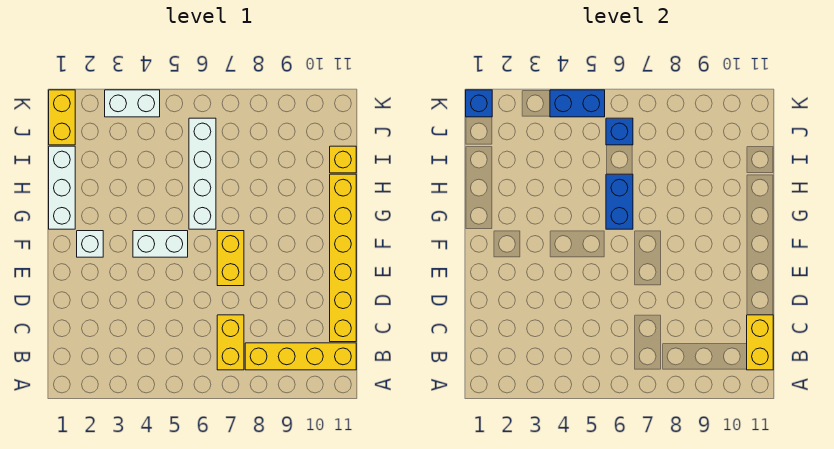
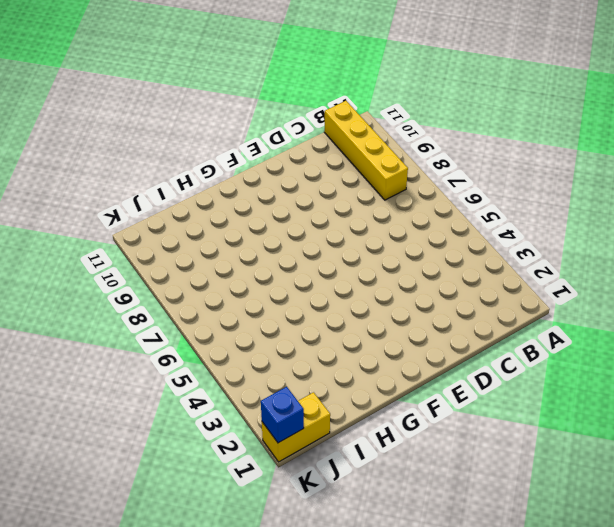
none -> yellow brick B7:C7 level 1
none -> yellow brick C11:H11 level 1
none -> yellow brick E7:F7 level 1

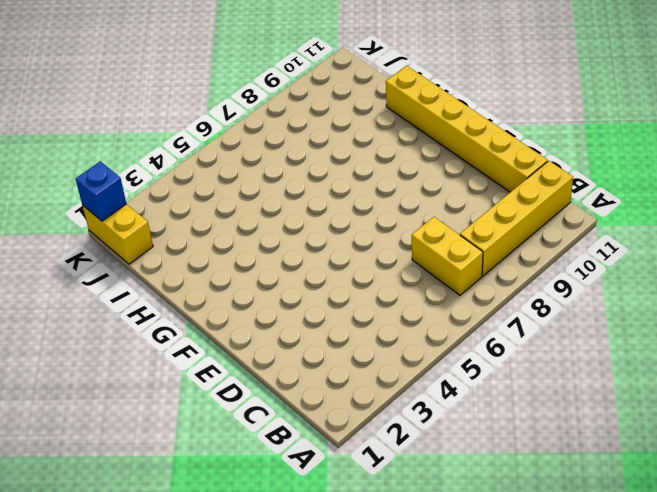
none -> yellow brick E7:F7 level 1
none -> white brick F2 level 1
none -> white brick F4:F5 level 1

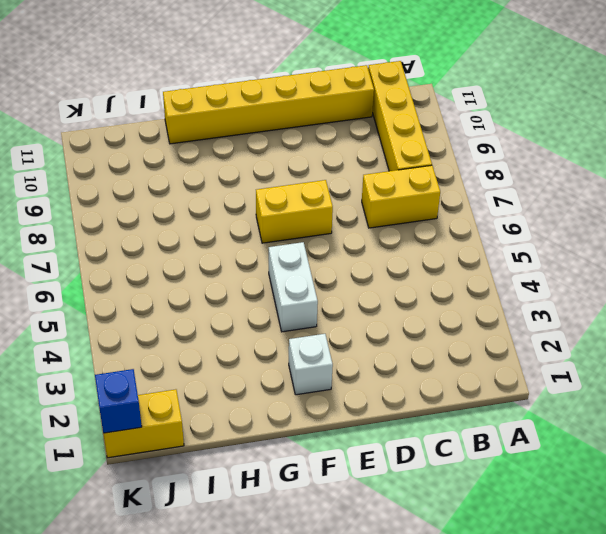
none -> white brick G1:I1 level 1
none -> white brick G6:J6 level 1
none -> yellow brick I11 level 1

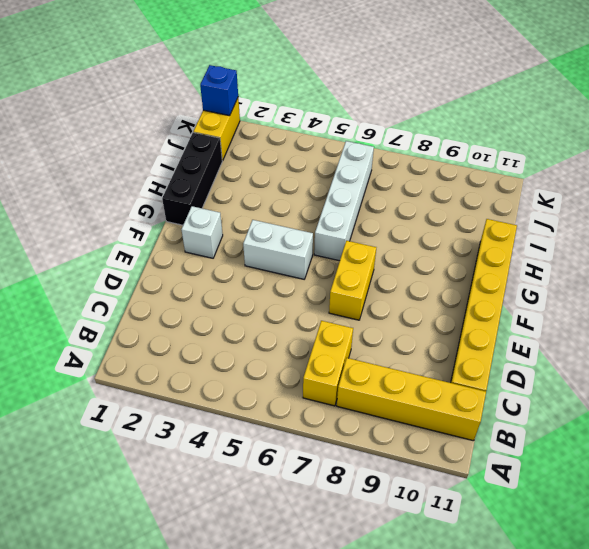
black brick G1:I1 level 1 -> white brick G1:I1 level 1
none -> yellow brick I11 level 1
none -> white brick K3:K4 level 1
none -> yellow brick B11:C11 level 2

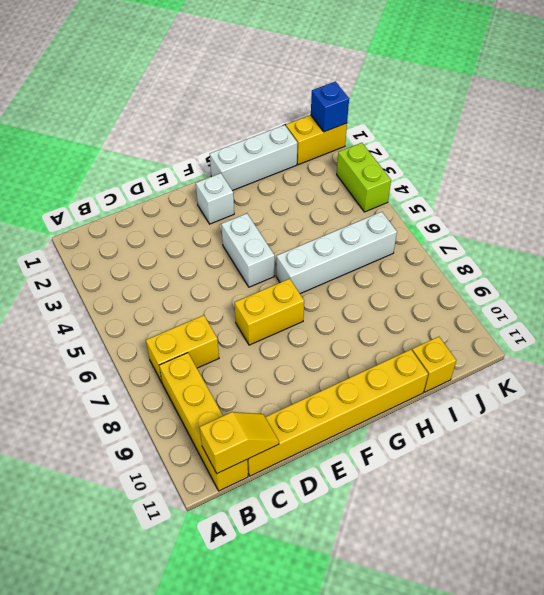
yellow slope B11:C11 level 2 top B -> yellow brick B11:C11 level 2
lime brick K3:K4 level 1 -> white brick K3:K4 level 1
none -> blue brick G6:H6 level 2
none -> blue brick J6 level 2
none -> blue brick K4:K5 level 2

